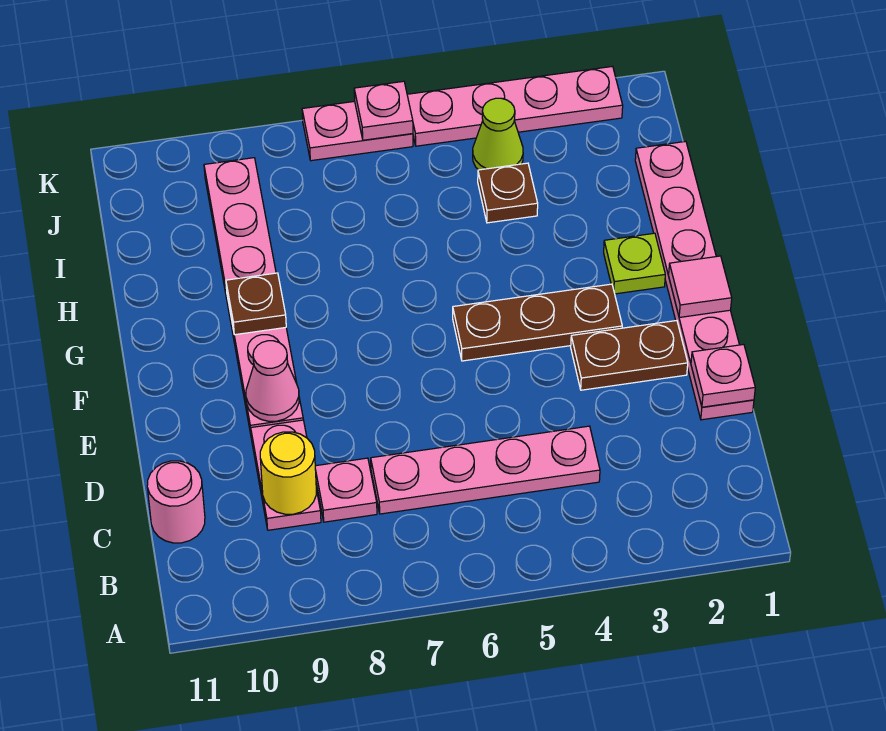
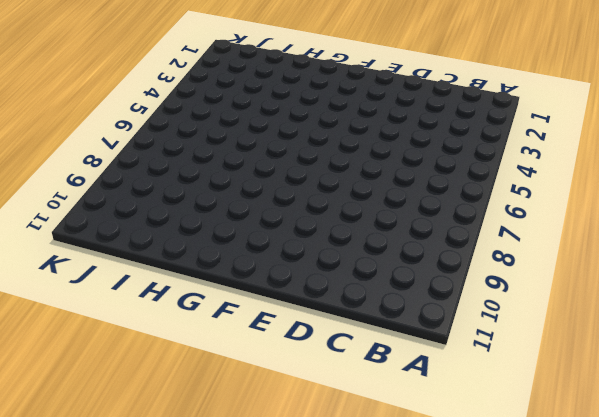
none -> pink plate C4:C7 level 1
none -> pink plate C8 level 1
none -> pink plate C9:D9 level 1

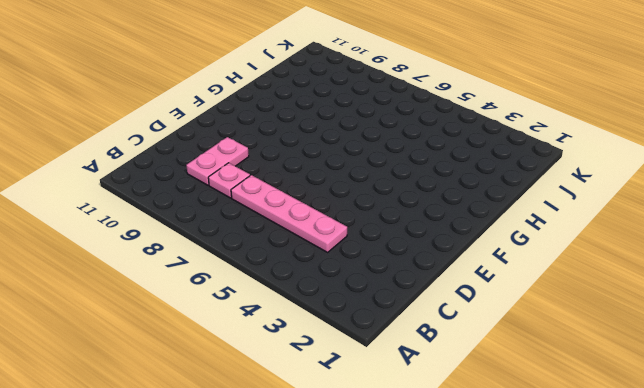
none -> pink round brick C11 level 1
none -> pink plate D1:I1 level 1
none -> brown plate E2:E3 level 1

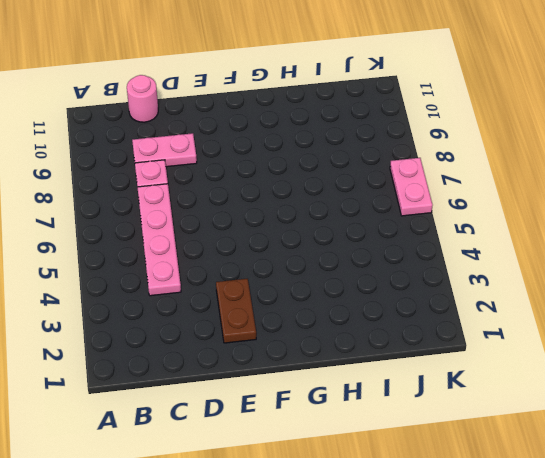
none -> pink plate D1:I1 level 1
none -> pink plate E9:J9 level 1
none -> brown plate F3:F5 level 1

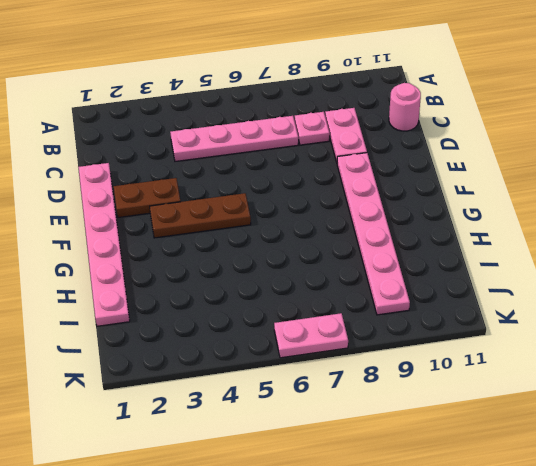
none -> lime plate G2 level 1
none -> brown plate I4 level 1
none -> lime cone J4 level 1

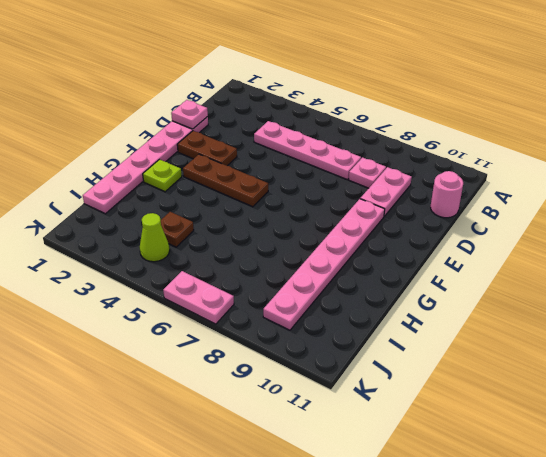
none -> pink plate K2:K5 level 1
none -> yellow round brick C9 level 2
none -> pink cone E9 level 2

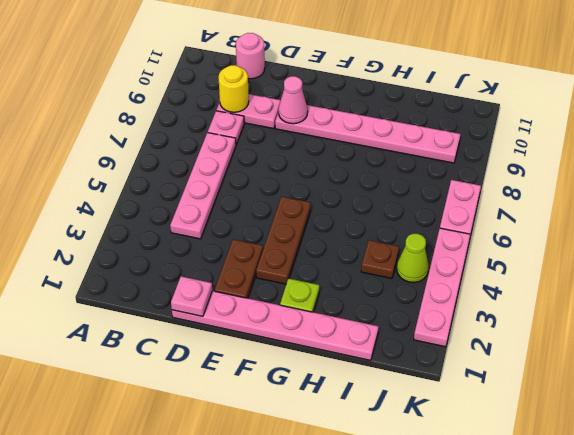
none -> pink tile F1 level 2
none -> brown plate G9 level 2
none -> pink plate K6 level 2

